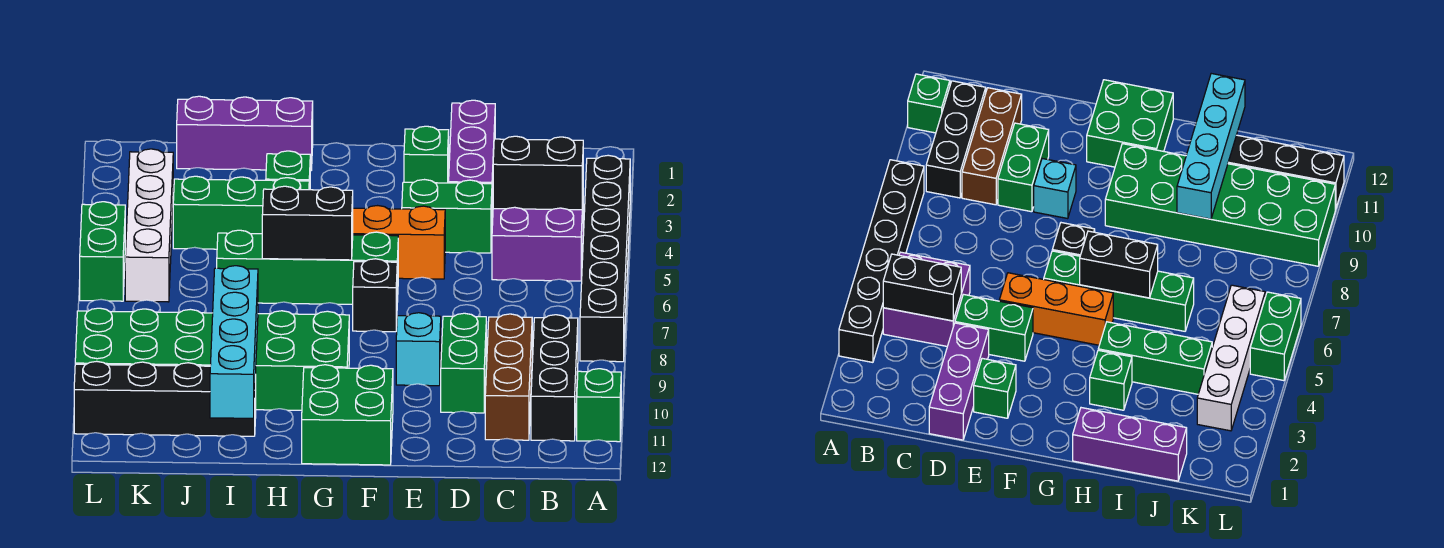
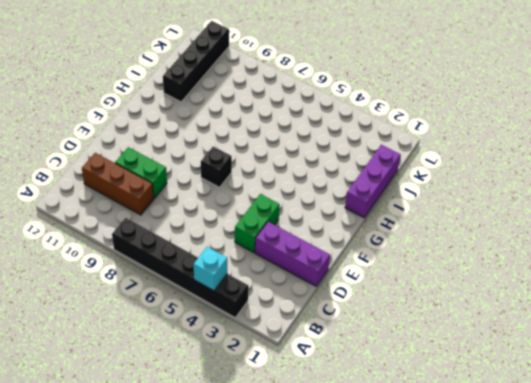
cyan brick A4 level 2 -> cyan brick E9 level 1
none -> green brick A11 level 1
none -> purple brick B4:C5 level 1
none -> black brick B9:B11 level 1

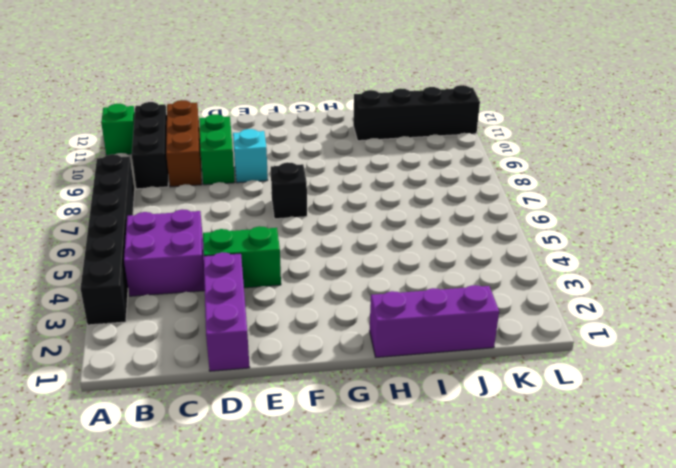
none -> green brick E2 level 1
none -> orange brick E5:G5 level 1
none -> green brick F6:I6 level 1

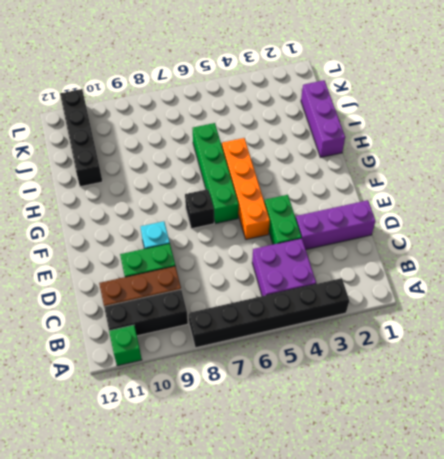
orange brick E5:H5 level 1 -> orange brick E5:G5 level 1
none -> green brick E2 level 1
none -> green brick F11:G12 level 1
none -> green brick G9:L10 level 1

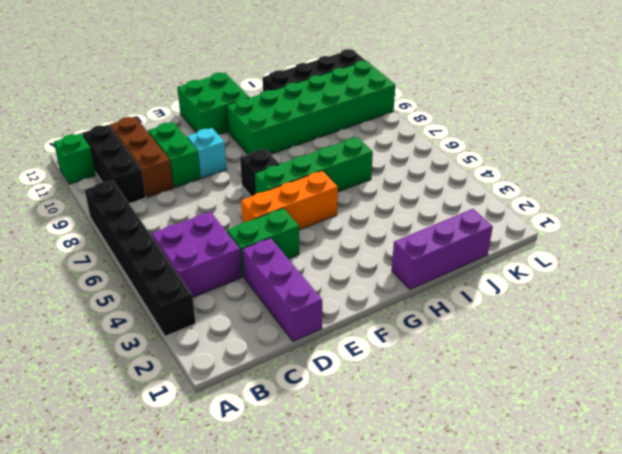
none -> green brick E2 level 1
none -> green brick H3 level 1
none -> green brick H4:J4 level 1

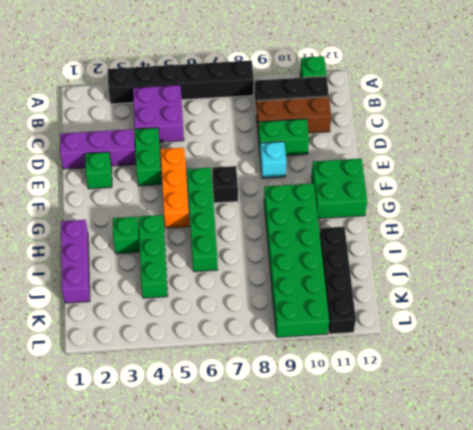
none -> white brick K3:K6 level 1
none -> green brick L5:L6 level 1
none -> black brick B4:C4 level 2

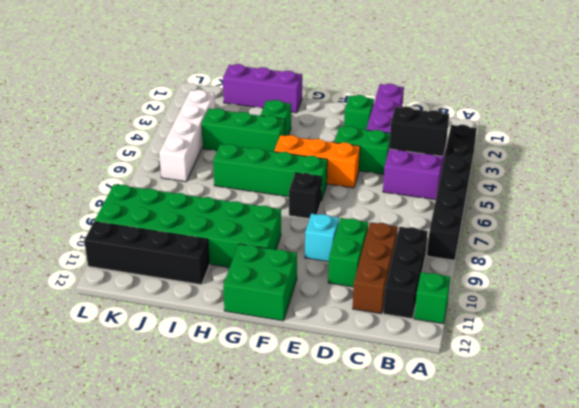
none -> green brick L5:L6 level 1
none -> black brick G6:H6 level 2
none -> cyan brick I9:I12 level 2

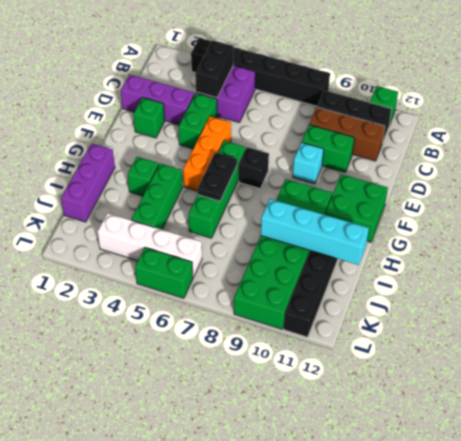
black plate G6:H6 level 2 -> black brick G6:H6 level 2

